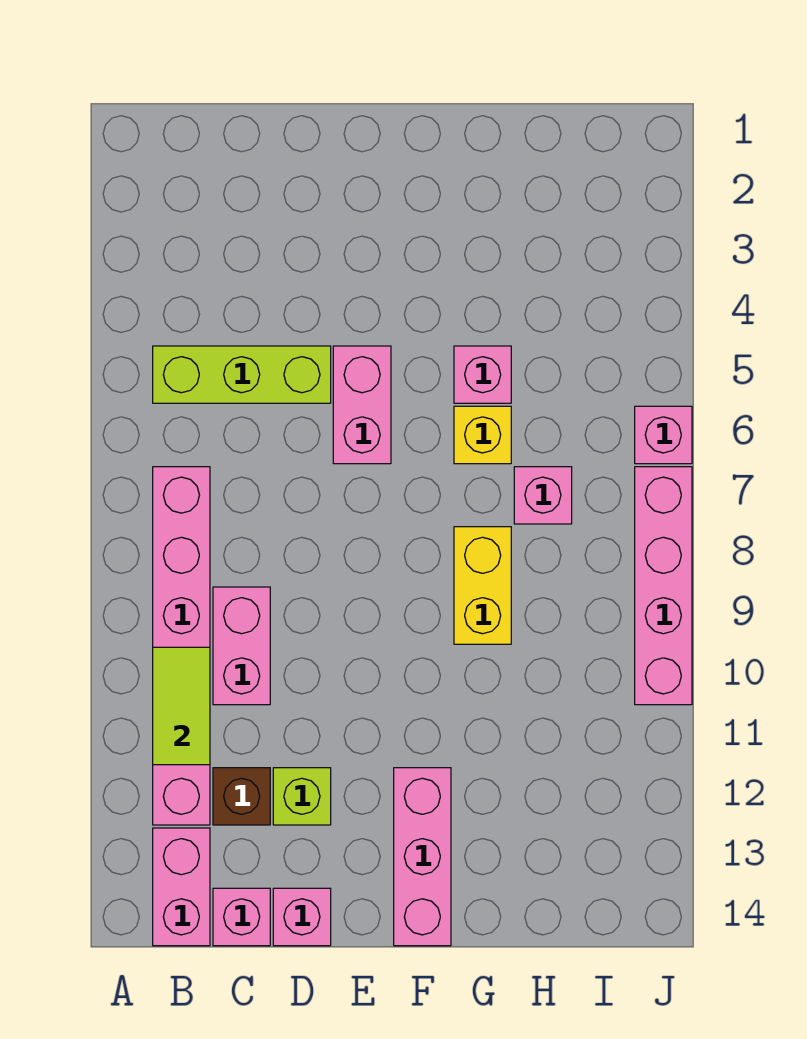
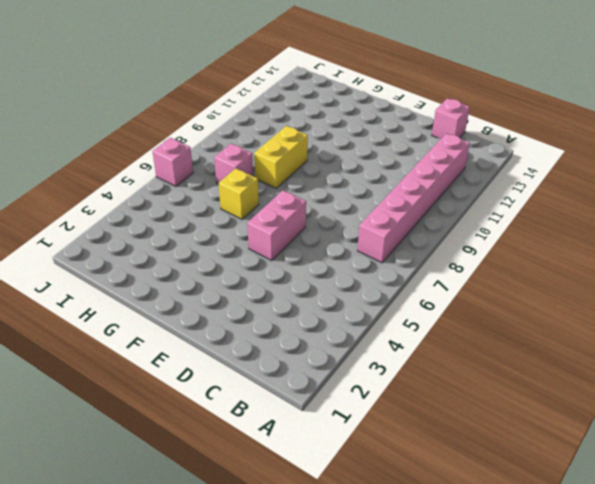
none -> lime brick B5:D5 level 1
none -> pink brick B13:B14 level 1
none -> pink brick C9:C10 level 1

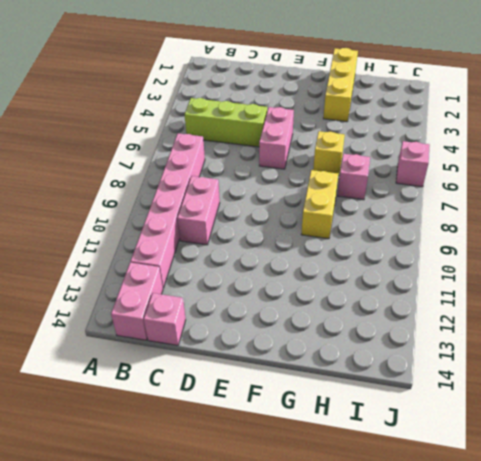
yellow brick G1:G3 level 1 -> none
none -> brown brick C12 level 1
none -> lime brick D12 level 1
none -> pink brick D14 level 1

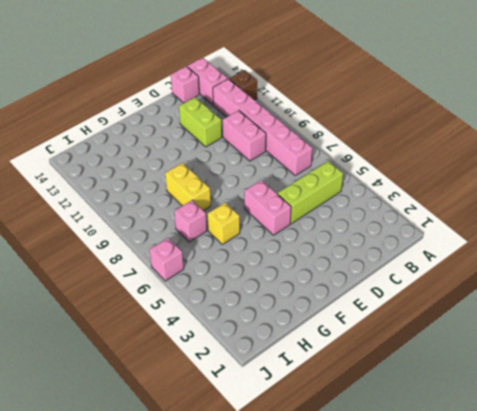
brown brick A12 level 1 -> brown brick C12 level 1
lime brick D11:D12 level 1 -> lime brick D12 level 1
none -> pink brick D14 level 1
none -> pink brick F12:F14 level 1
none -> pink brick G5 level 1

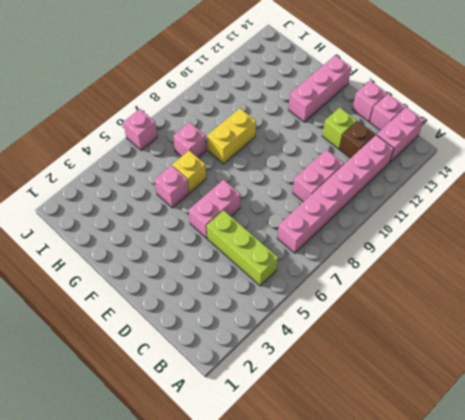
none -> pink brick J7:J10 level 1
none -> lime tile B10:B11 level 2

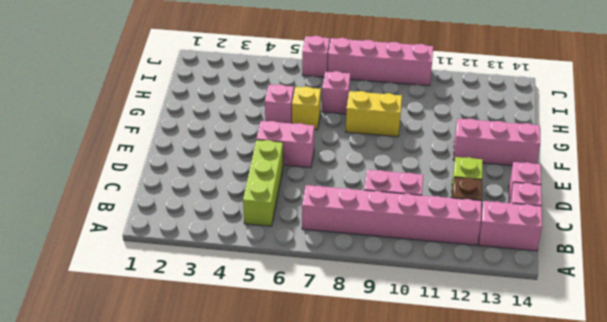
none -> lime tile B10:B11 level 2

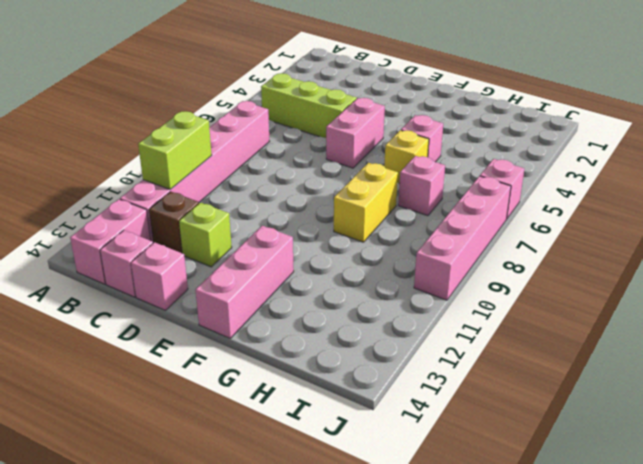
lime brick B10:B11 level 2 -> lime tile B10:B11 level 2
none -> pink brick C9:C10 level 1

